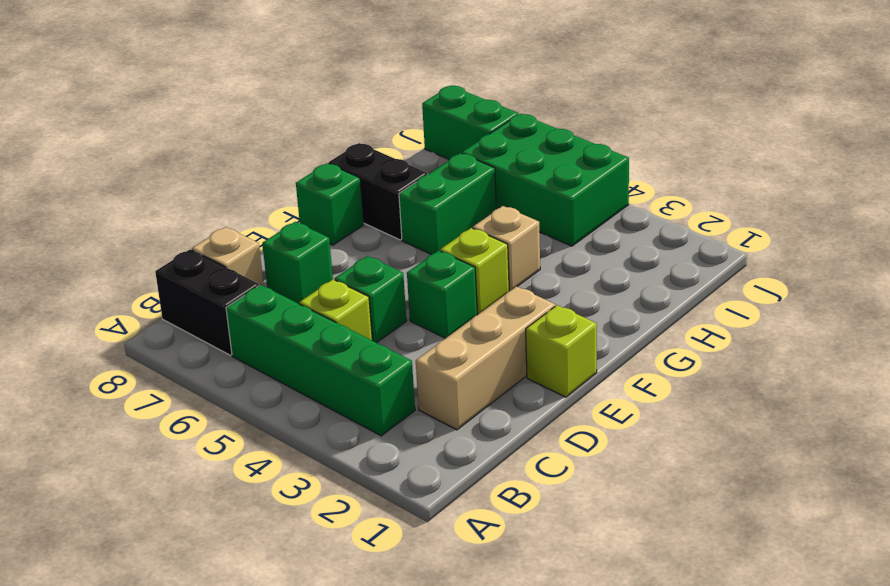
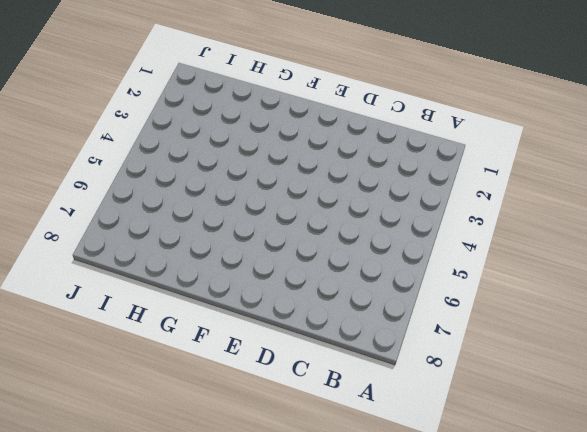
none -> green brick B3:B6 level 1
none -> black brick B7:B8 level 1
none -> tan brick C2:E2 level 1

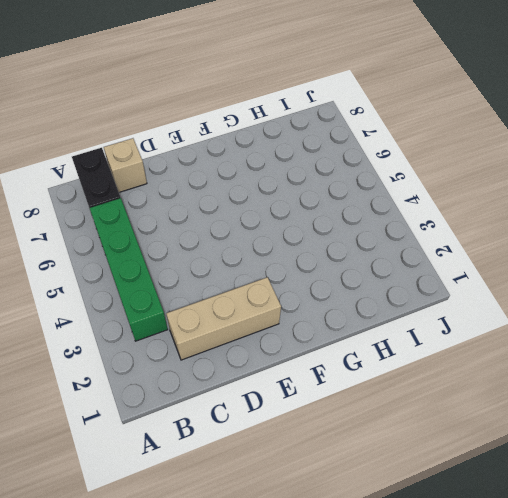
none -> lime brick C5 level 1
none -> green brick D5 level 1
none -> green brick D7 level 1

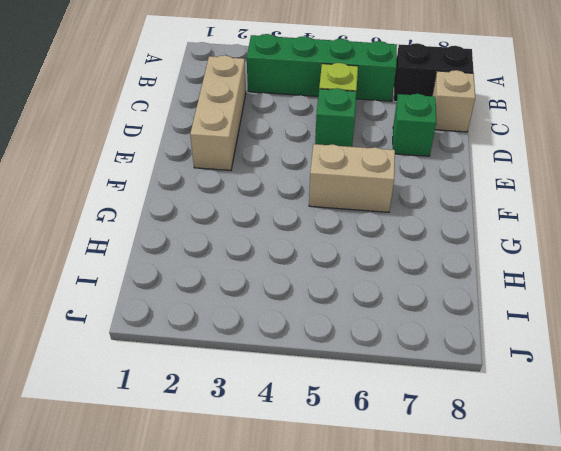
tan brick F5:F6 level 1 -> none
none -> lime brick E1 level 1
none -> green brick E4 level 1
none -> lime brick F4 level 1

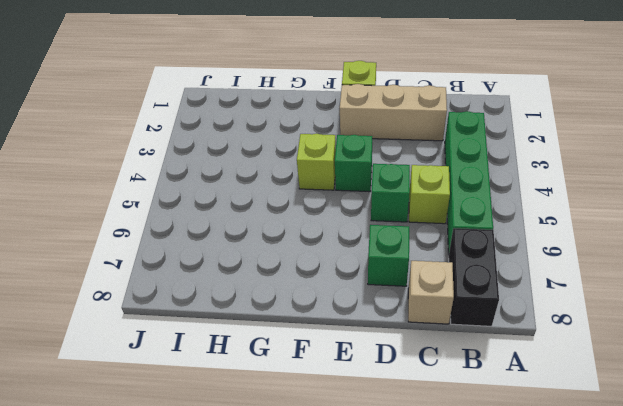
none -> green brick F8 level 1
none -> tan brick G4 level 1
none -> green brick G6:H6 level 1

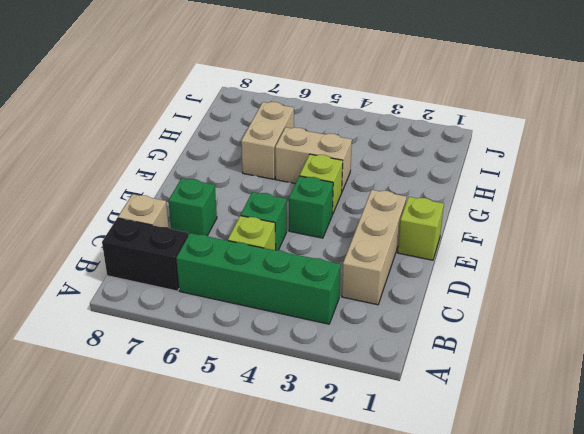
tan brick G4:G5 level 1 -> tan brick G4 level 1
tan brick G6:H6 level 1 -> green brick G6:H6 level 1
none -> green brick F8 level 1
none -> black brick G7:G8 level 1
none -> green brick I4:J6 level 1

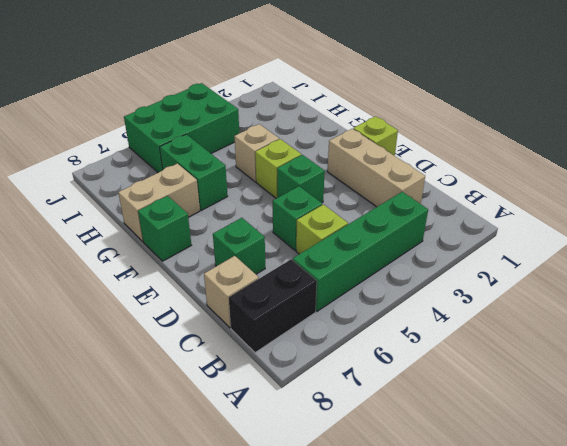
tan brick G7:G8 level 1 -> black brick G7:G8 level 1
none -> green brick J7:J8 level 1

